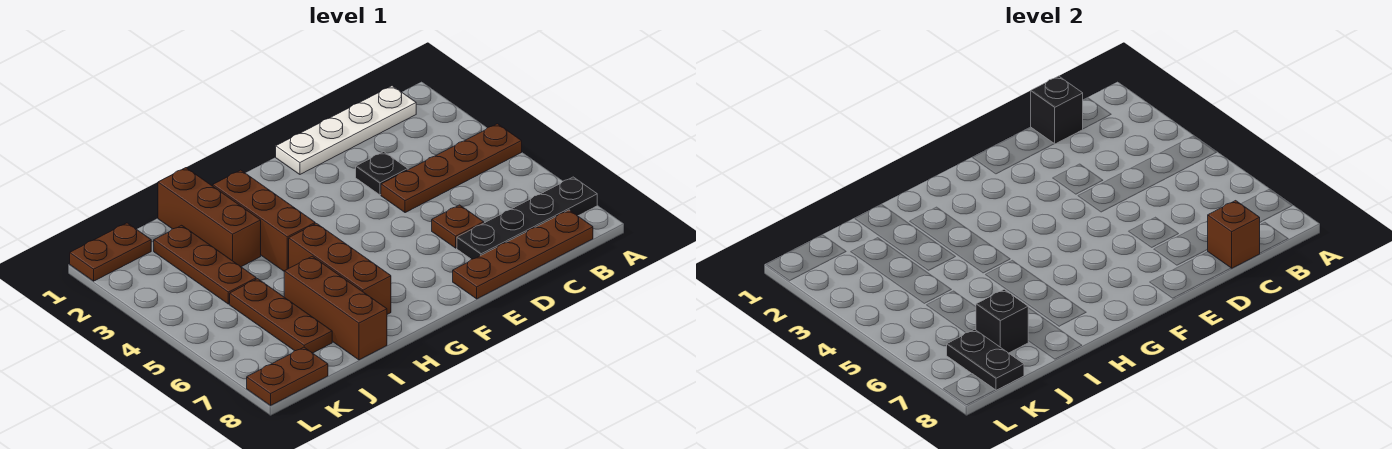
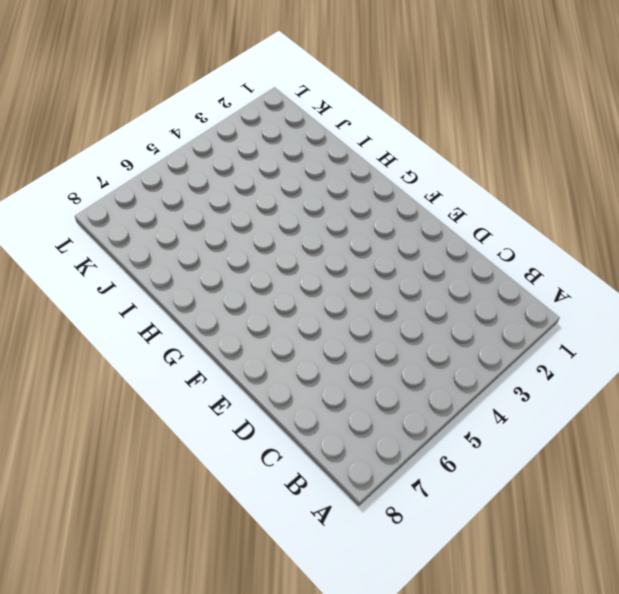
none -> brown plate A4:D4 level 1
none -> black plate A7:D7 level 1
none -> white plate B1:E1 level 1

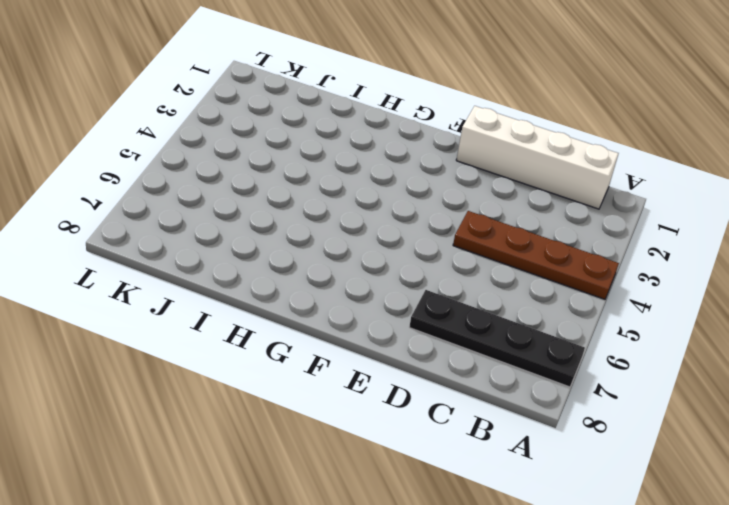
white brick B1:E1 level 1 -> white plate B1:E1 level 1
none -> brown plate B8:E8 level 1
none -> black plate D3 level 1
none -> brown plate D6 level 1

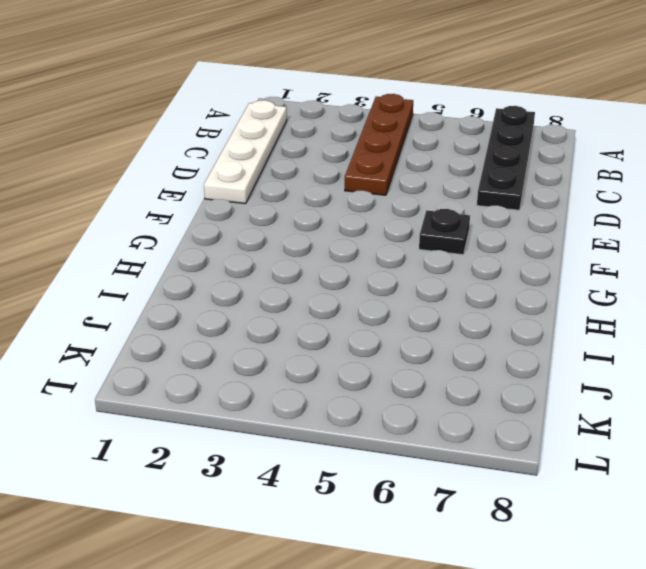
black plate F6 level 1 -> black plate D3 level 1
none -> brown plate B8:E8 level 1
none -> brown plate D6 level 1
none -> brown brick H2:H4 level 1

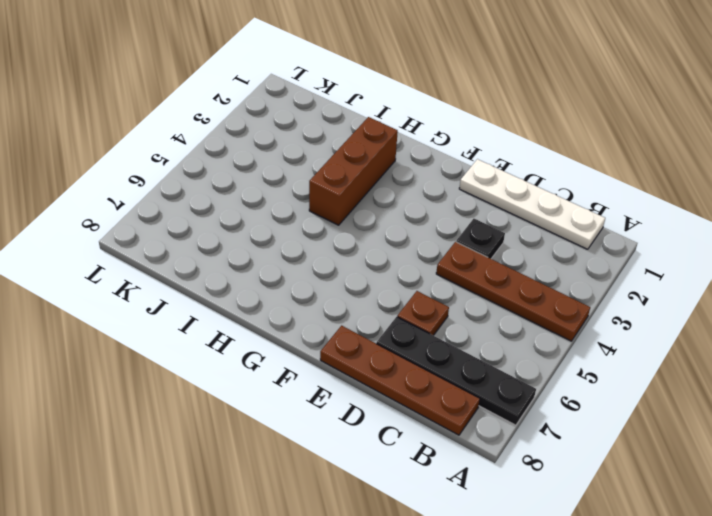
none -> brown brick H5:H7 level 1
none -> brown brick I1:I3 level 1
none -> brown brick I6:I8 level 1

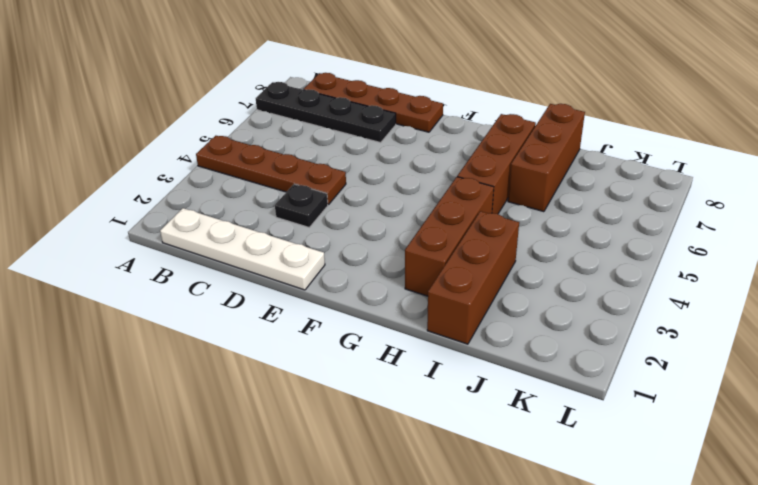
none -> brown plate D6 level 1
none -> brown plate J2:J4 level 1
none -> brown plate J5:J7 level 1

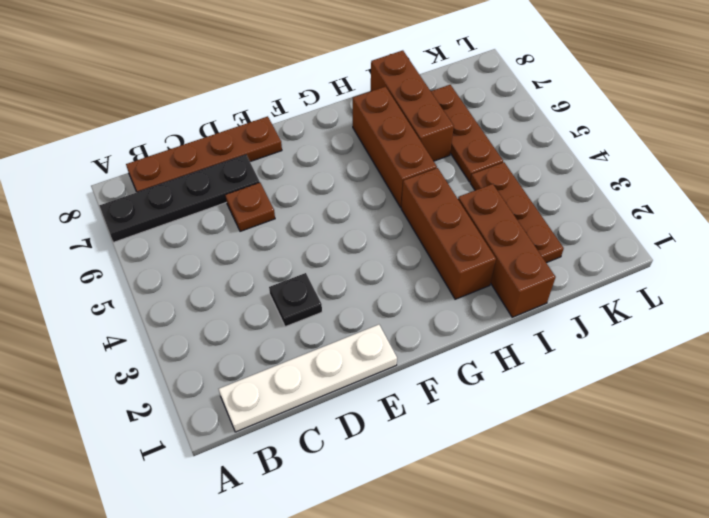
none -> brown plate A4:D4 level 1
none -> brown plate K1:L1 level 1
none -> brown plate K8:L8 level 1

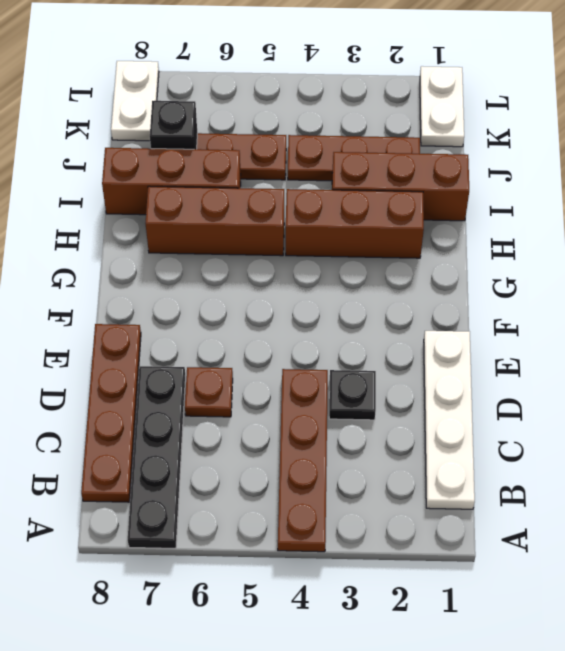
white plate K1:L1 level 1 -> brown plate K1:L1 level 1
white plate K8:L8 level 1 -> brown plate K8:L8 level 1
none -> black brick C1 level 2
none -> brown brick C8 level 2
none -> black plate K7:K8 level 2

